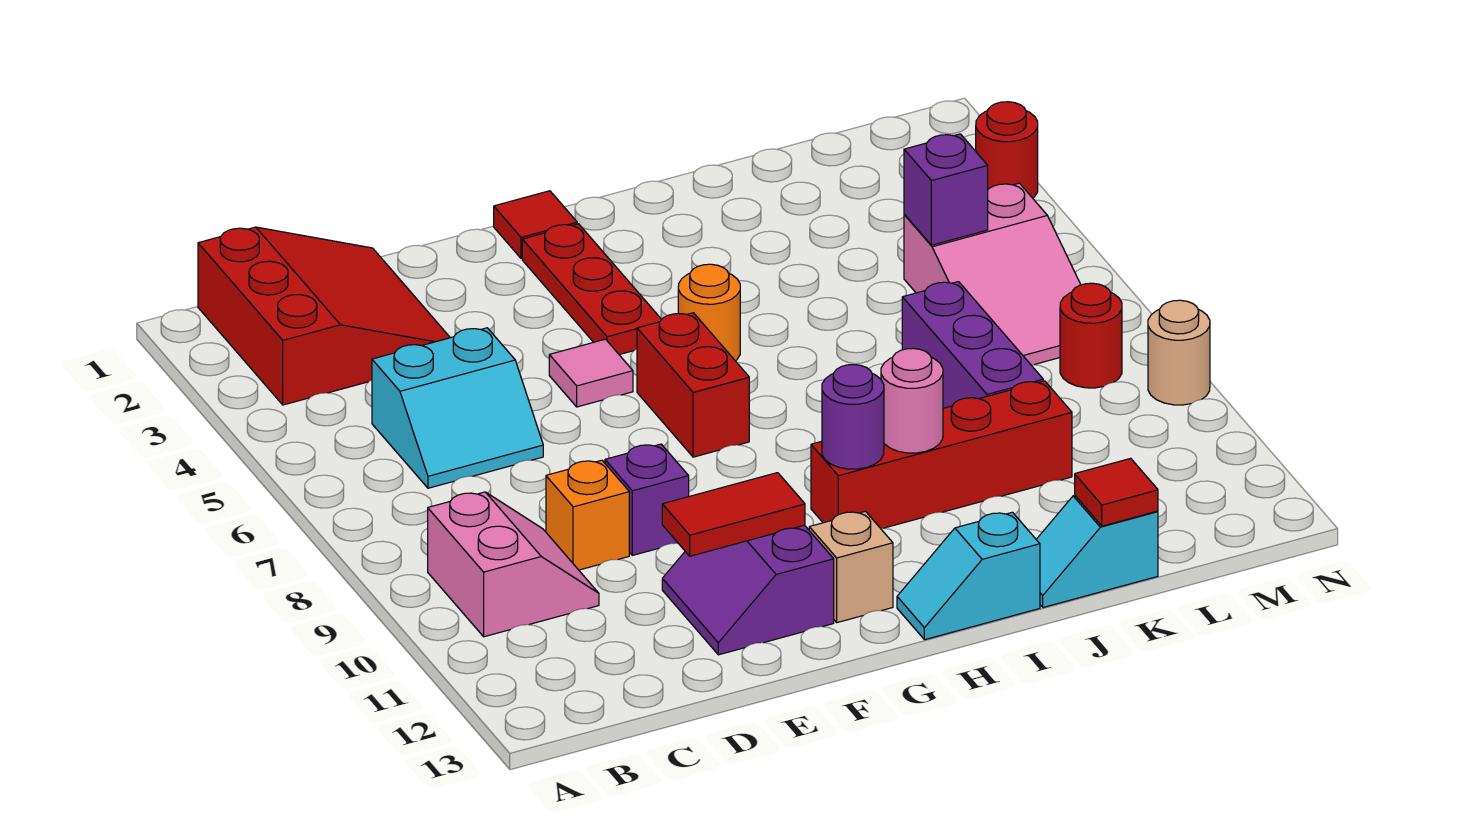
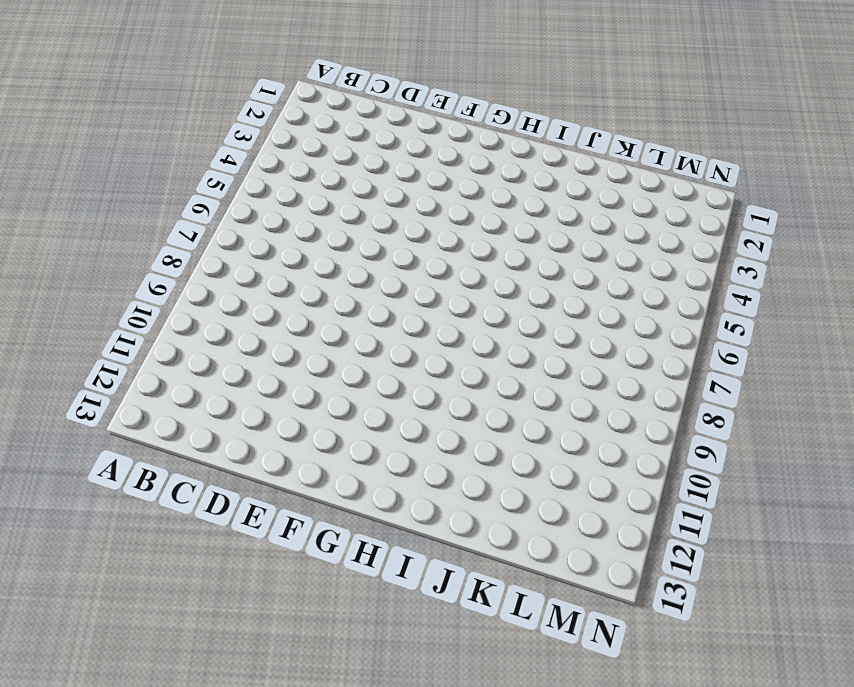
none -> red slope B1:D3 level 1 top B
none -> pink slope B9:C10 level 1 top B
none -> cyan slope C5:D6 level 1 top 5

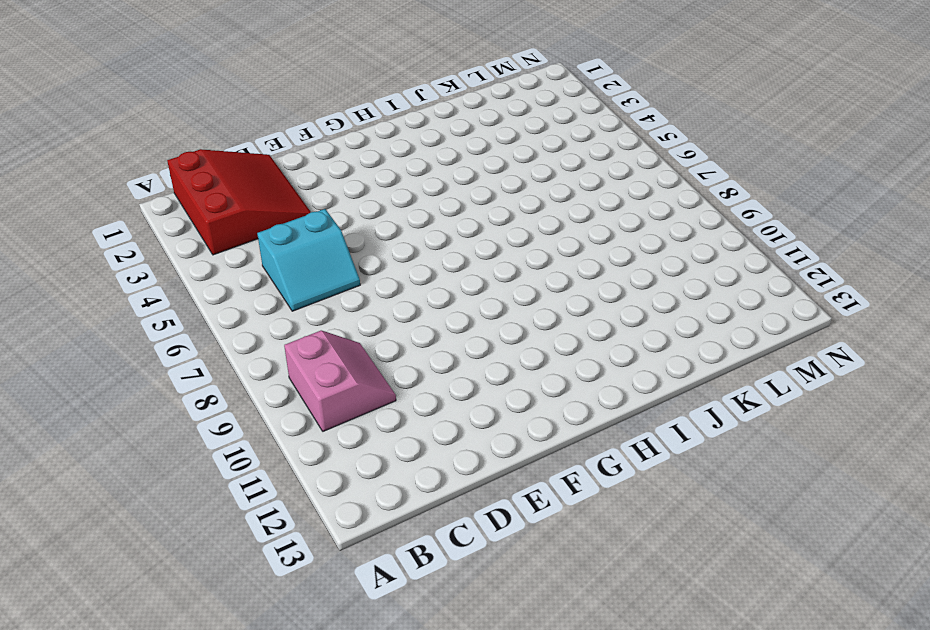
none -> orange brick D9 level 1
none -> purple brick E9 level 1
none -> purple slope E11:F12 level 1 top F

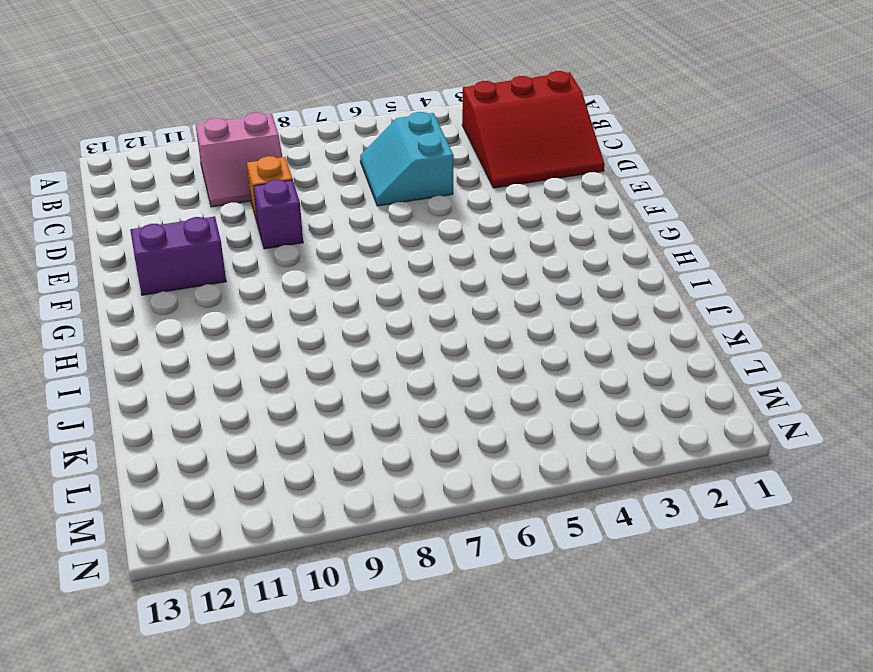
none -> pink tile F5 level 1
none -> red tile G1 level 1
none -> red plate G2:G4 level 1

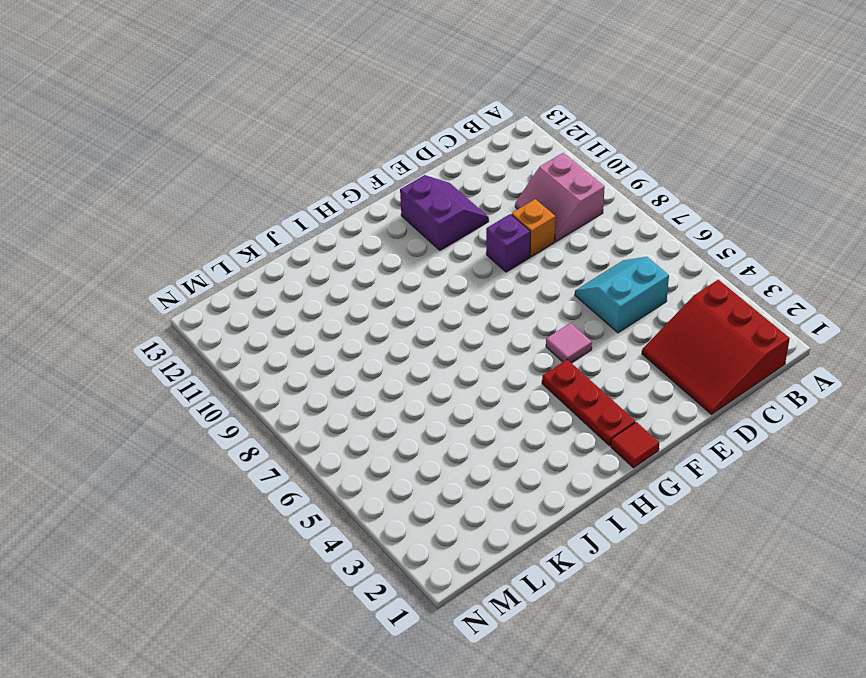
none -> red brick G6:G7 level 1
none -> tan brick G12 level 1
none -> orange round brick H5 level 1

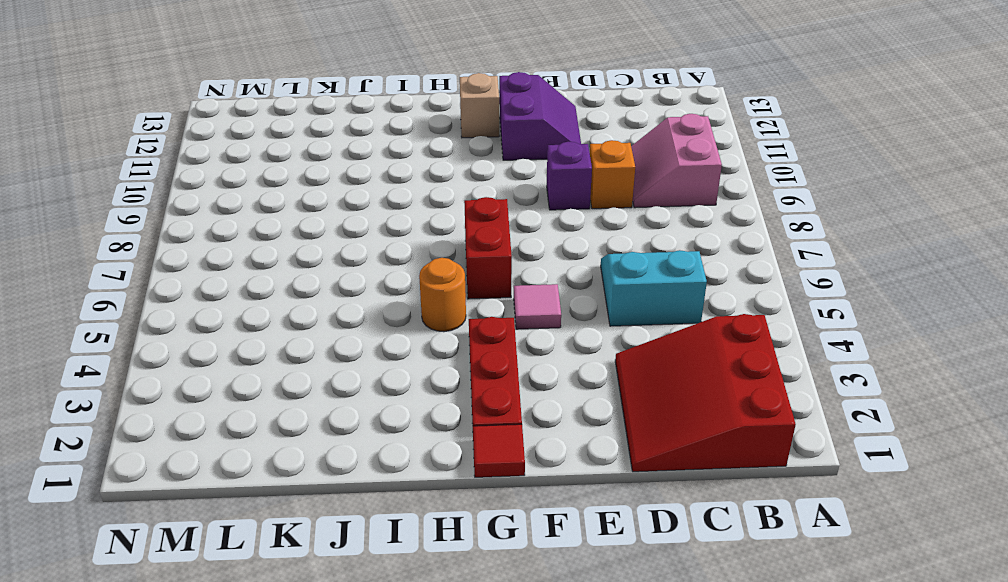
none -> red brick H10:K10 level 1
none -> cyan slope H13:I13 level 1 top I
none -> cyan slope J13:K13 level 1 top K

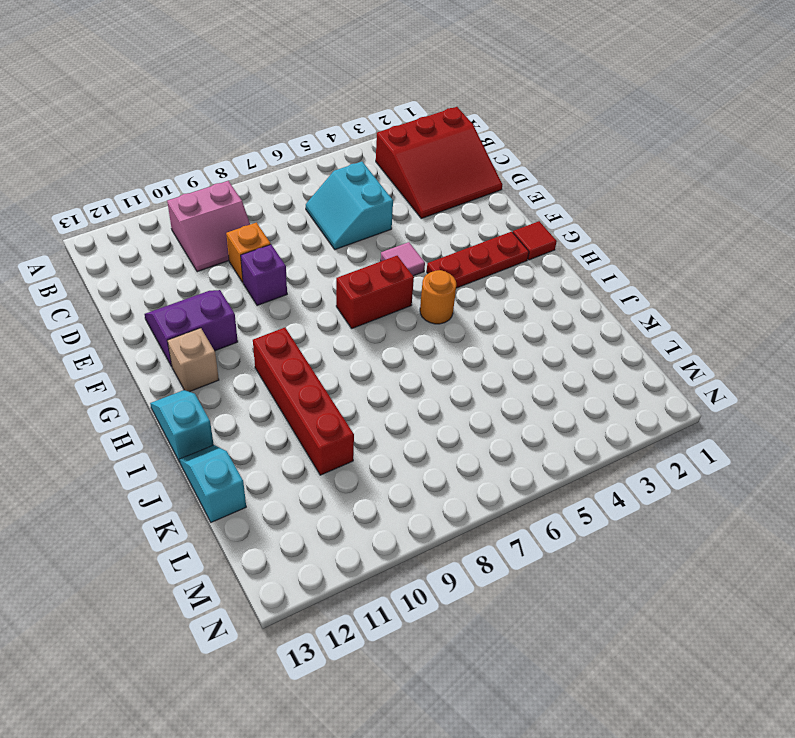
none -> purple brick K7:K9 level 1
none -> pink slope L5:M7 level 1 top 5
none -> red round brick M8 level 1

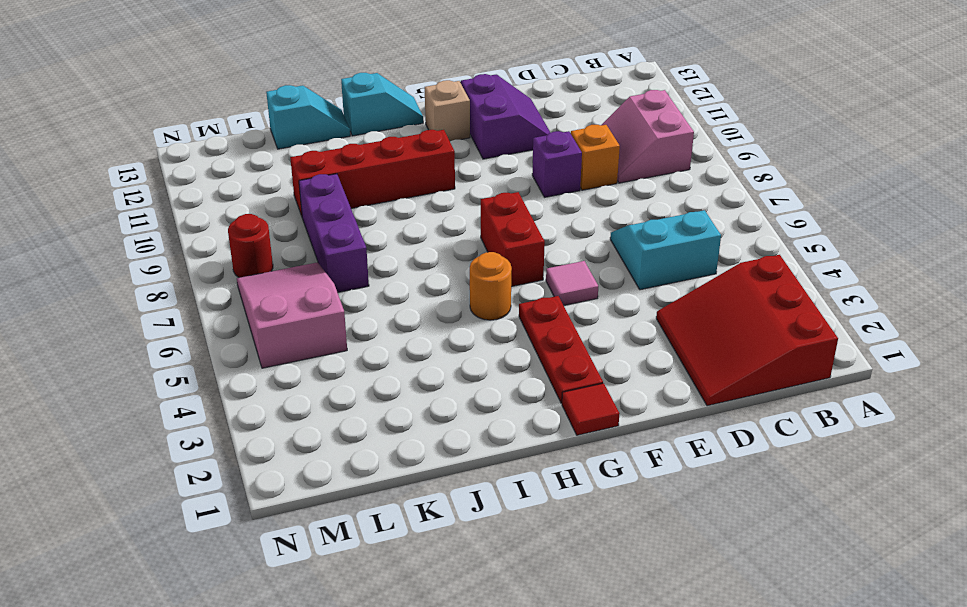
none -> red round brick N3 level 1
none -> tan round brick N9 level 1
none -> red tile E11:F11 level 2

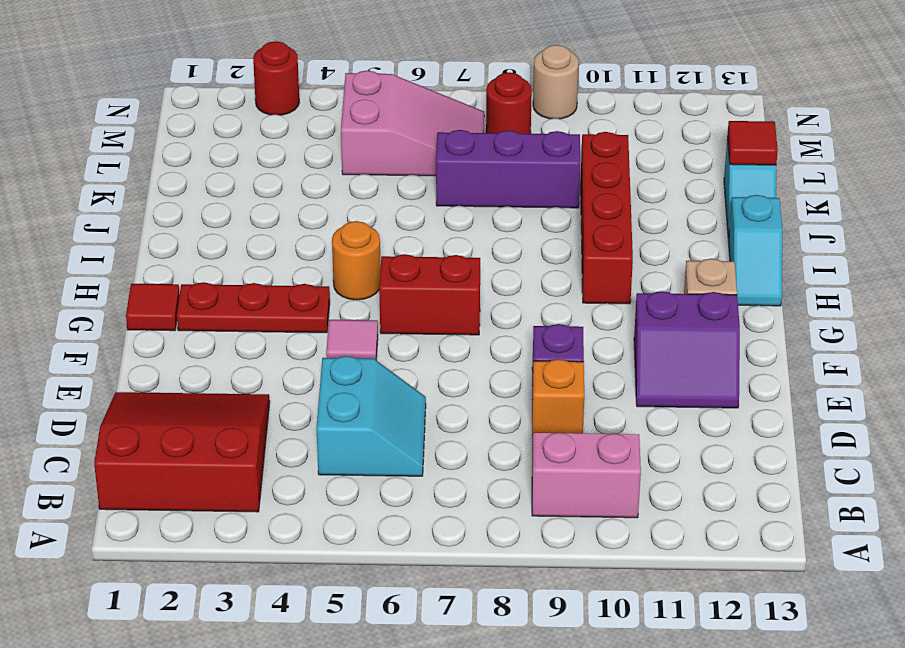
none -> red tile E11:F11 level 2
none -> purple round brick H10 level 2
none -> pink round brick I10 level 2

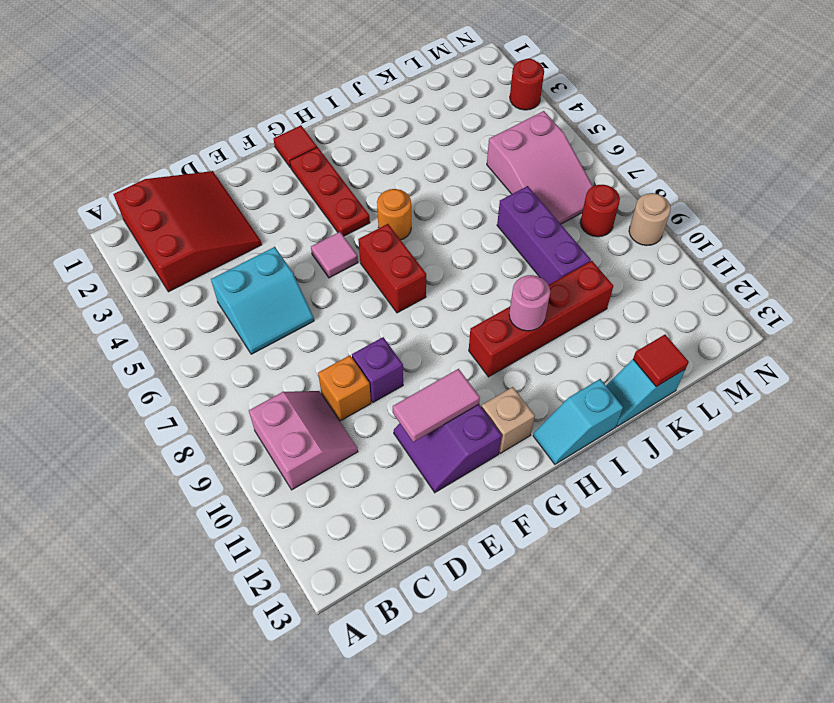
pink tile E11:F11 level 2 -> red tile E11:F11 level 2
none -> purple round brick H10 level 2
none -> purple brick L5 level 2

